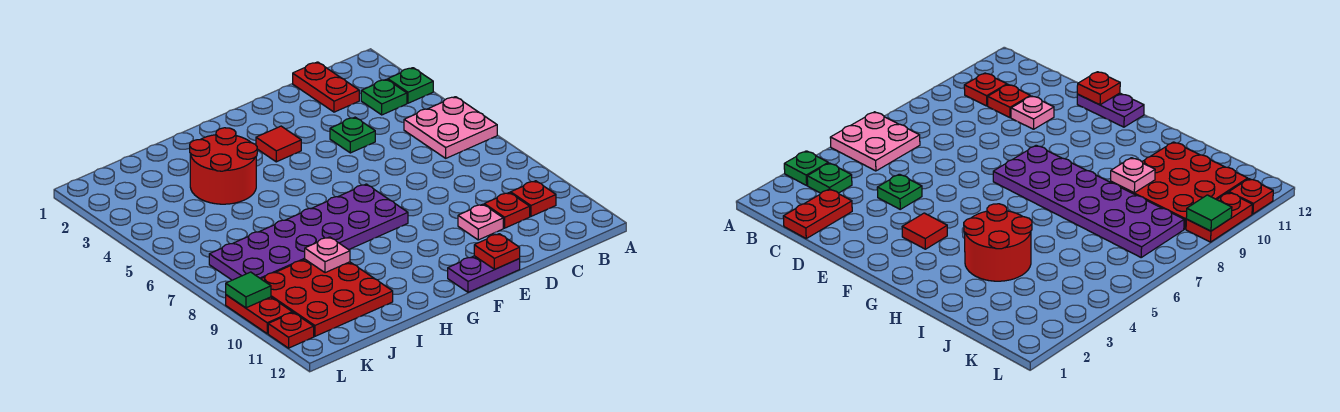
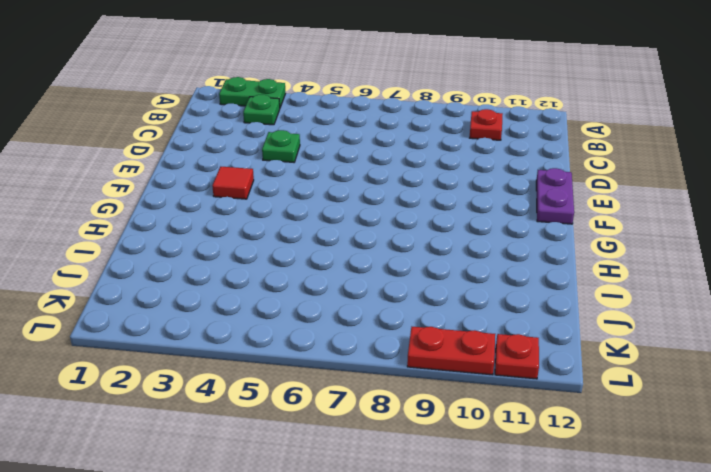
green plate A2:A3 level 1 -> green plate A3 level 1
none -> pink plate A5:B6 level 1
none -> red plate C1:C2 level 1
none -> red plate C10 level 1

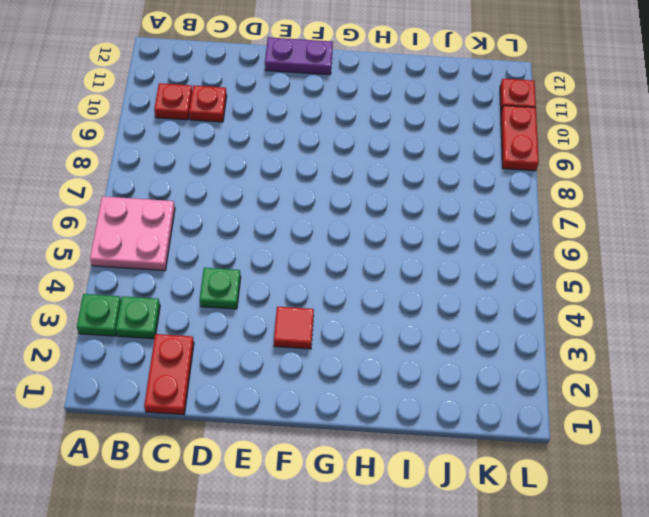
none -> pink plate D10 level 1
none -> purple plate F7:K8 level 1
none -> red round brick H3:I4 level 1

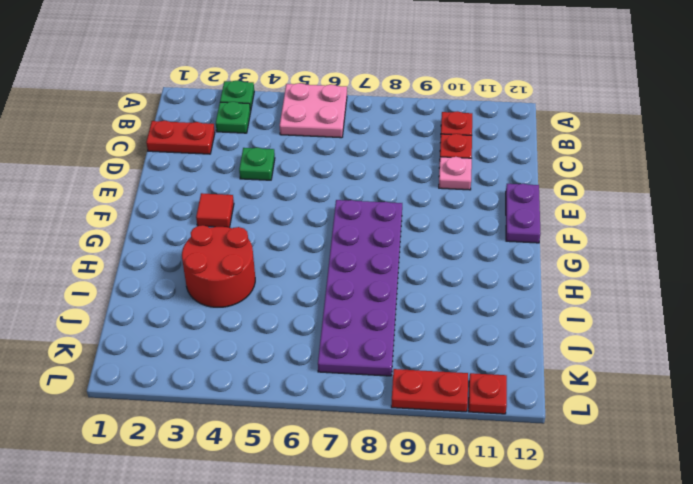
none -> red plate I9:K11 level 1
none -> red plate E12 level 2
none -> pink plate I9 level 2

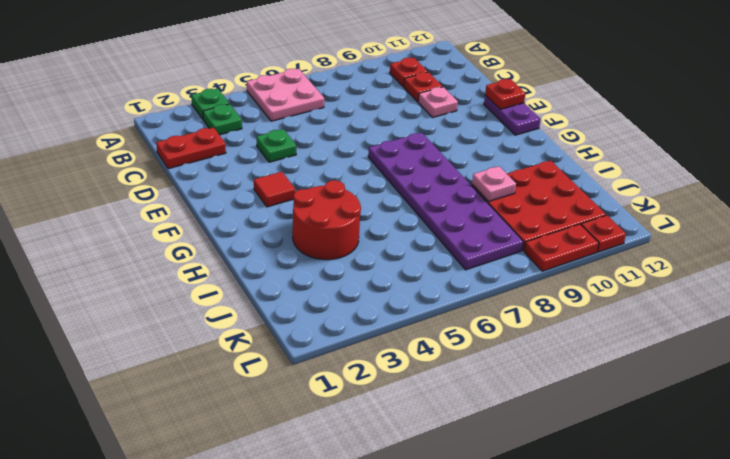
none -> green tile L9 level 2

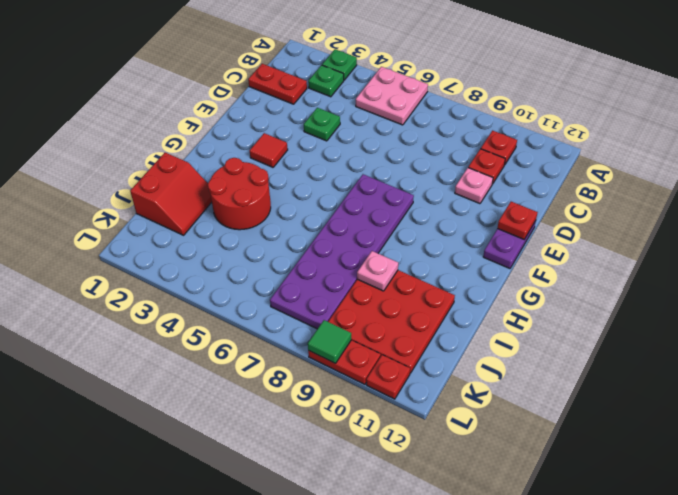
red slope I1:J2 level 1 top 1 -> none

